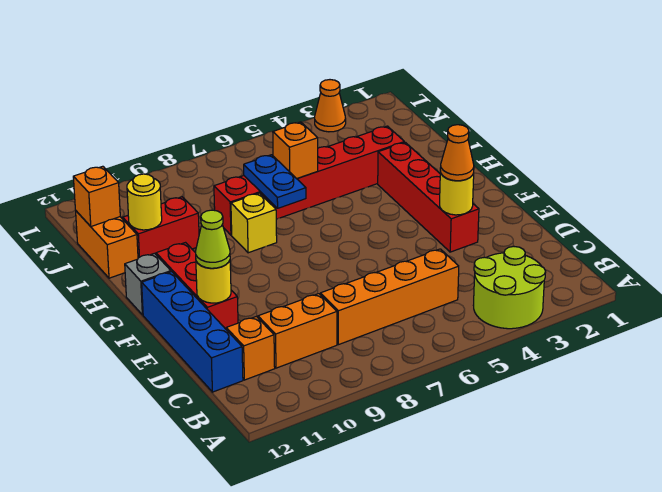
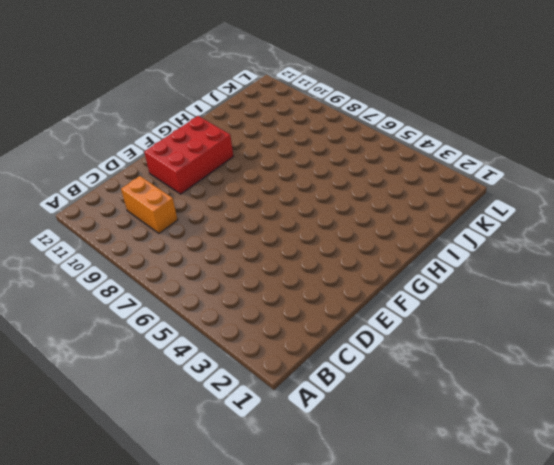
red brick E10:G11 level 1 -> red brick E11:G11 level 1
none -> lime round brick A3:B4 level 1
none -> orange brick C5:C8 level 1
none -> orange brick C11 level 1

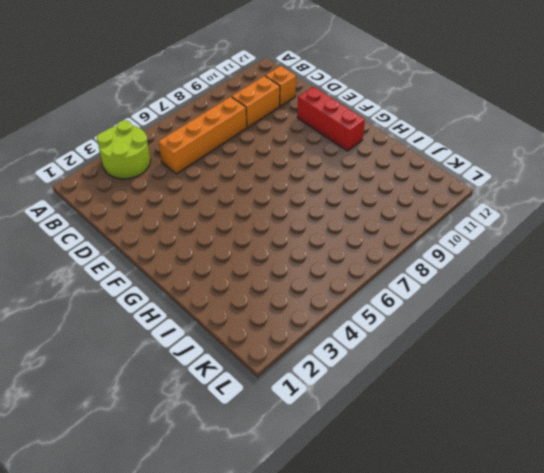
none -> blue brick C12:F12 level 1
none -> red brick E3:H3 level 1
none -> grey brick G12 level 1

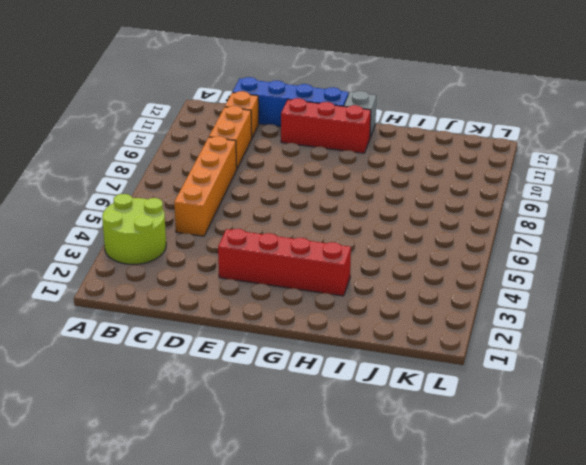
none -> yellow brick H8 level 1
none -> red brick I3:I8 level 1
none -> red brick I10:I11 level 1

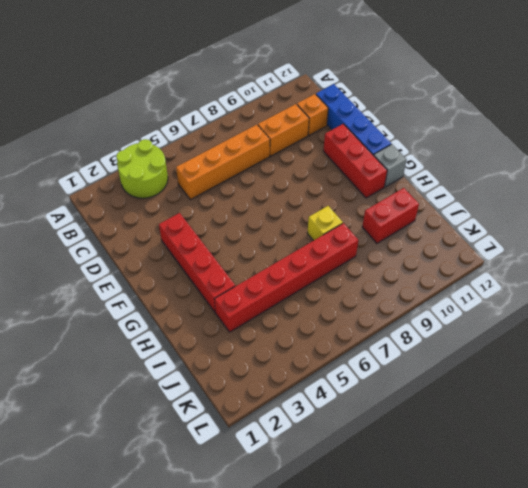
none -> orange brick I12:J12 level 1
none -> orange cone L3 level 1
none -> yellow round brick E3 level 2

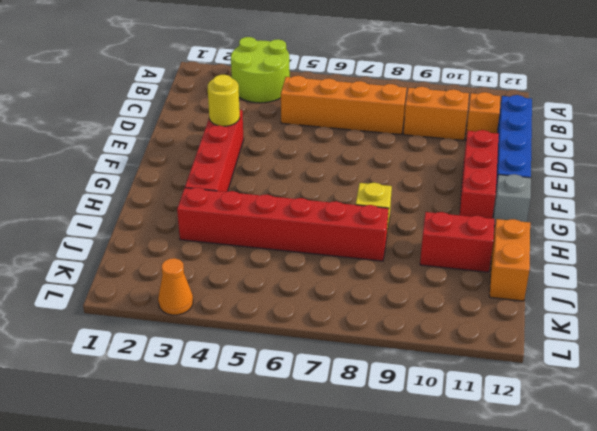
none -> yellow round brick E11 level 2
none -> blue plate H7:I7 level 2
none -> orange brick I6 level 2

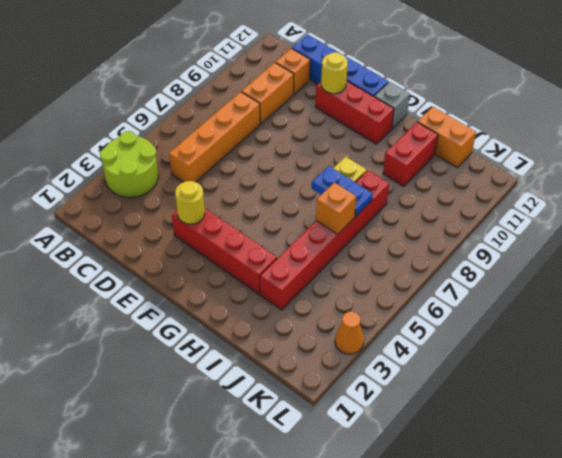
none -> yellow round brick I11 level 2
none -> orange brick J12 level 2
none -> orange cone E3 level 3

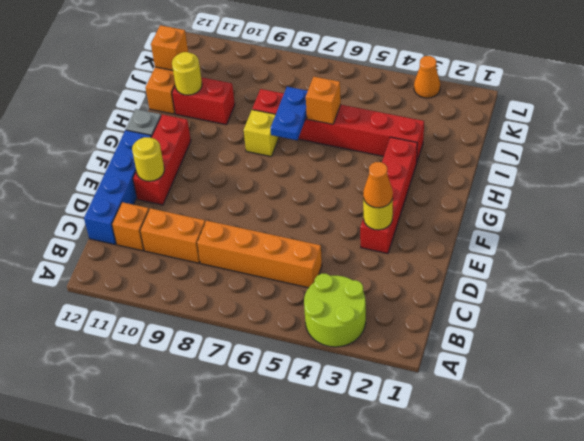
none -> lime cone E11 level 3

